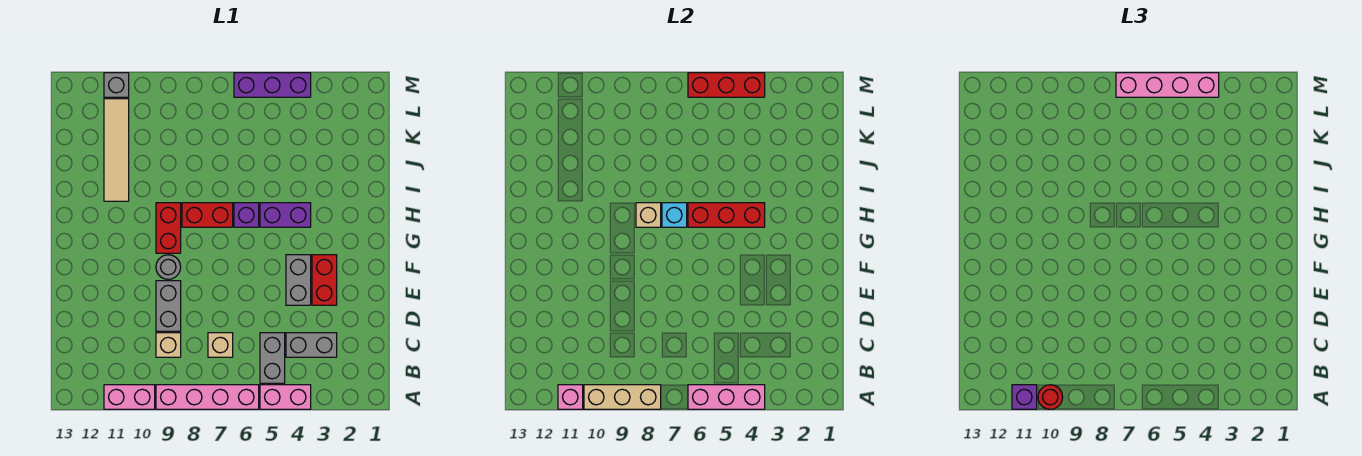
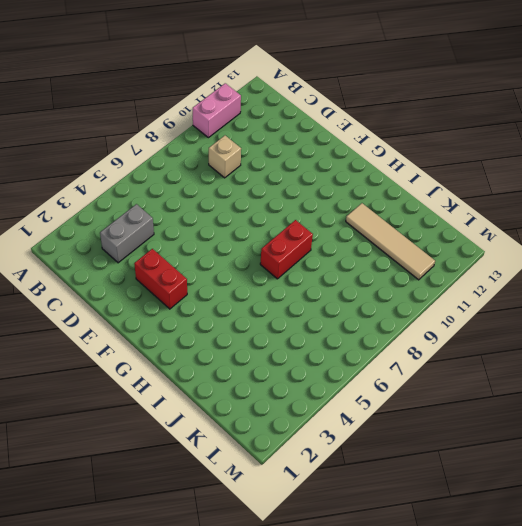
none -> pink brick A4:A5 level 1
none -> pink brick A6:A9 level 1
none -> grey brick B5:C5 level 1

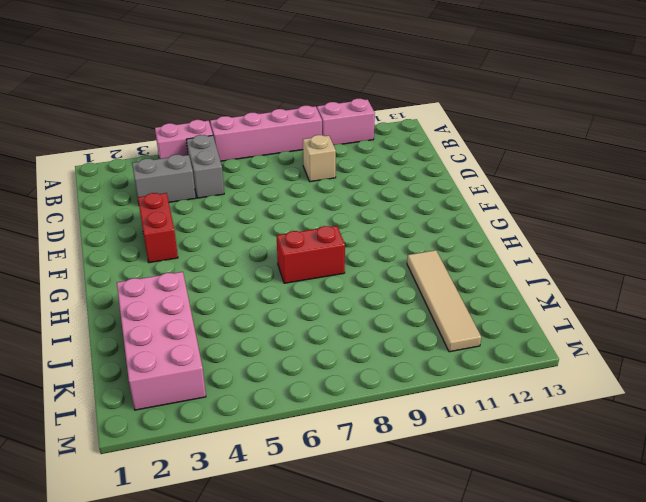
pink brick I2:L3 level 1 -> none
none -> tan brick C7 level 1
none -> grey brick D9:E9 level 1
none -> grey brick E4:F4 level 1

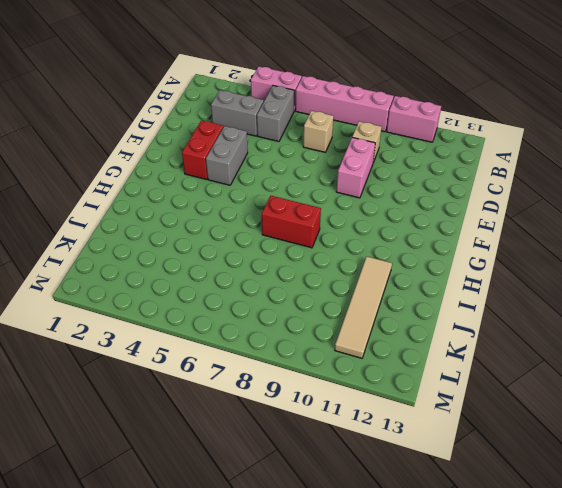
pink brick D9:E9 level 1 -> grey brick D9:E9 level 1
none -> grey round brick F9 level 1
none -> red brick G9:H9 level 1
none -> purple brick H4:H5 level 1

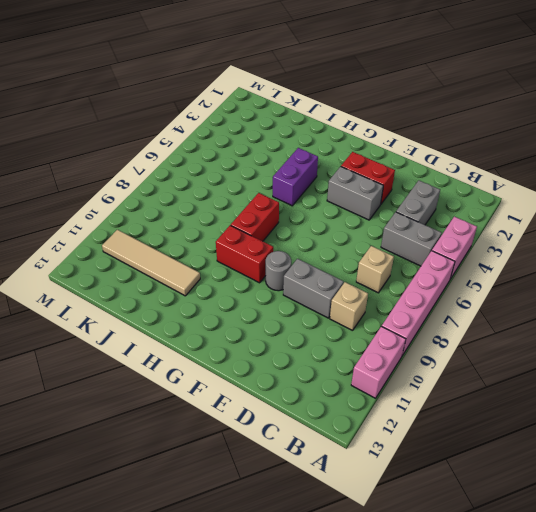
none -> purple brick H6 level 1
none -> purple brick M4:M6 level 1
none -> grey brick M11 level 1

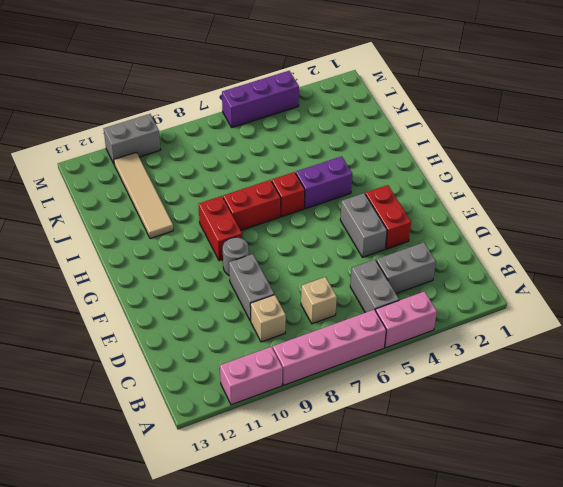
red brick H6 level 1 -> purple brick H6 level 1
grey brick M10:M11 level 1 -> grey brick M11 level 1
none -> pink brick A4:A6 level 2
none -> tan brick A8:A10 level 2
none -> pink brick A11 level 2

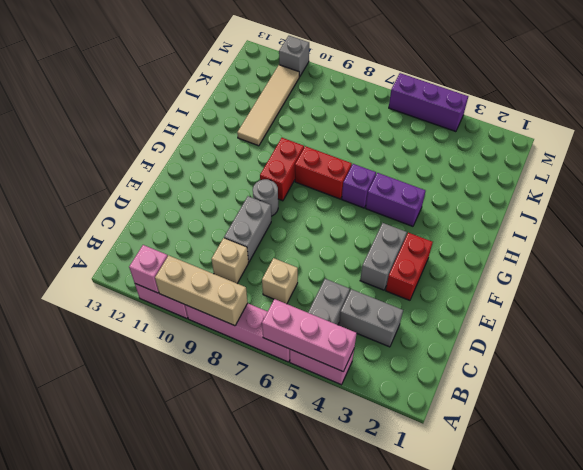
none -> red brick H4:H6 level 2
none -> cyan brick H7 level 2
none -> tan brick H8 level 2

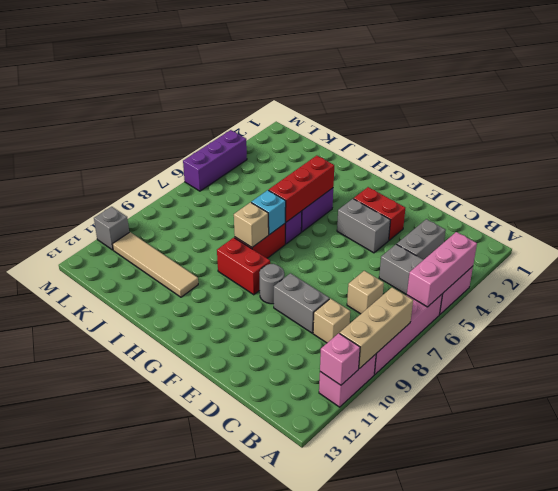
none -> red brick M4:M6 level 2
none -> red round brick A10 level 3
none -> purple brick A11 level 3

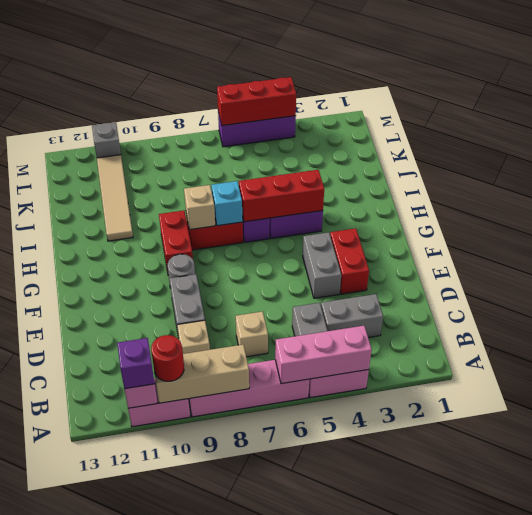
none -> pink brick M4:M7 level 3

